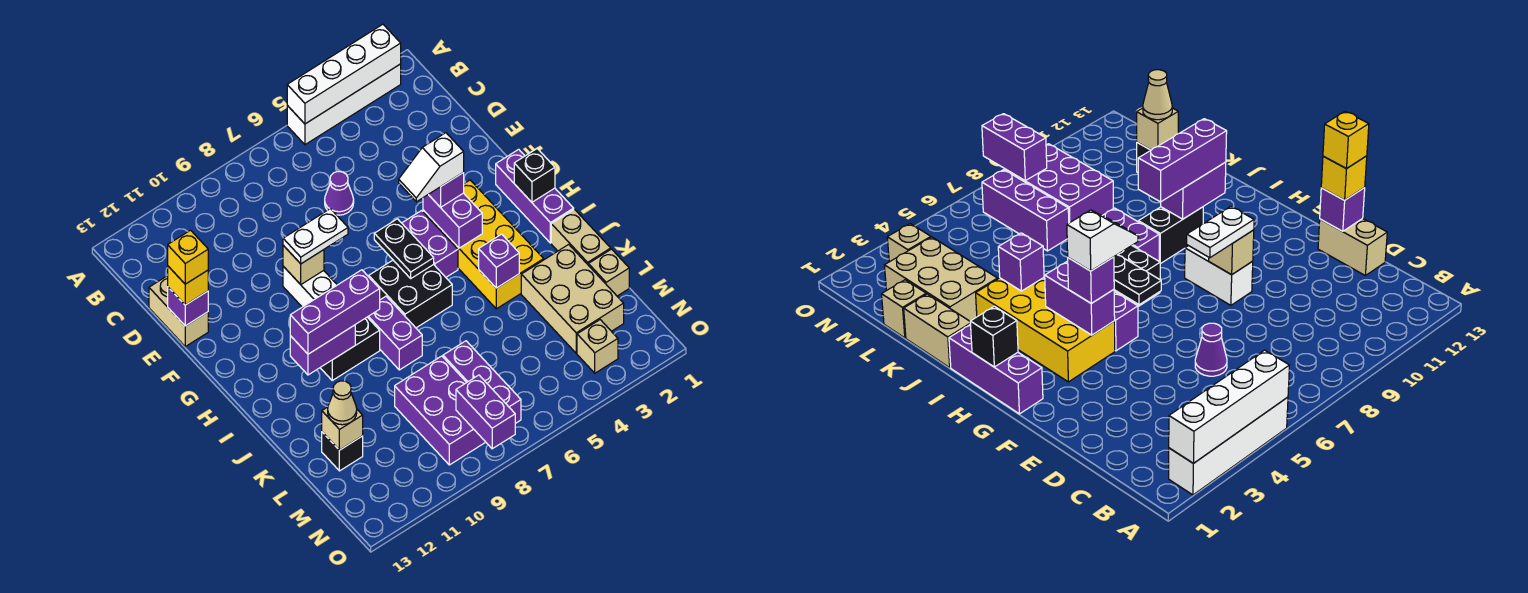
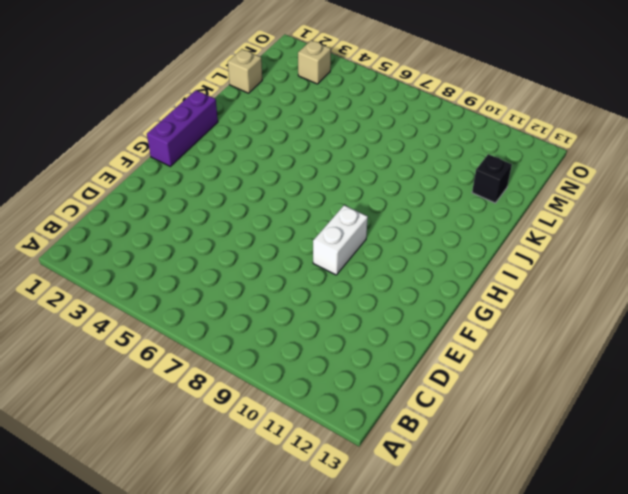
none -> white brick A2:A5 level 1
none -> purple cone D6 level 1
none -> tan brick D13:E13 level 1
none -> yellow brick G3:J4 level 1

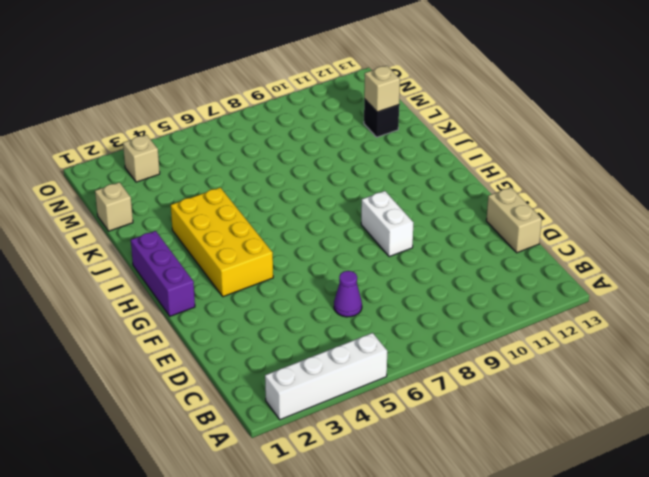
none -> purple brick G5:H5 level 1
none -> black brick H6:I7 level 1
none -> purple brick I8:J8 level 1
none -> black brick I9:I10 level 1

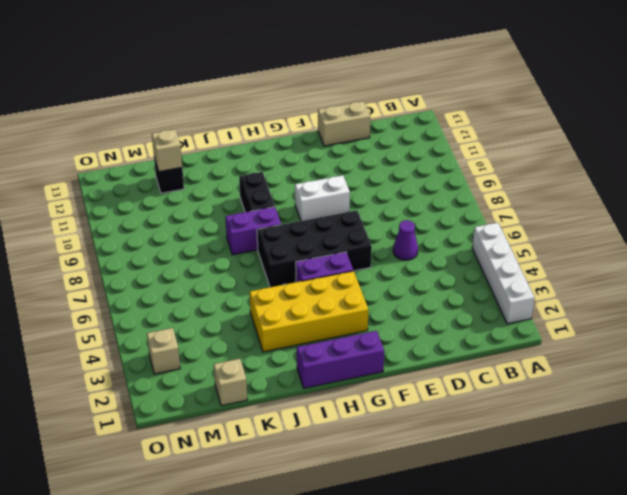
black brick F6:I7 level 1 -> black brick H6:I7 level 1
none -> tan brick J1:K1 level 1
none -> tan brick K2:M3 level 1
none -> purple brick L7:N7 level 1
none -> purple brick L8:N9 level 1

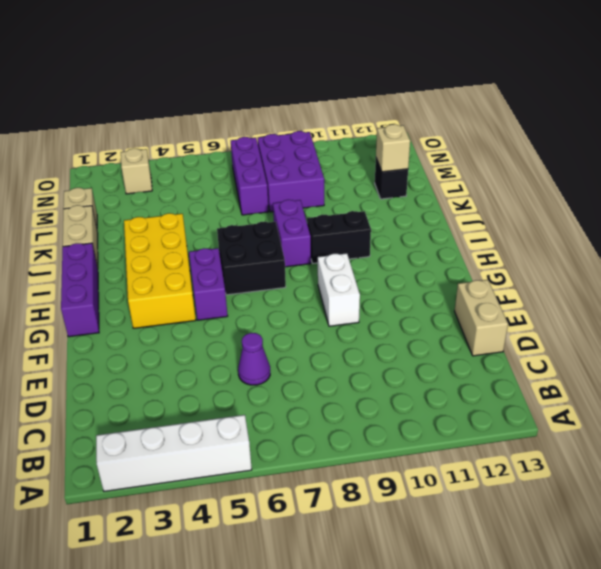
none -> tan brick K2:M3 level 1
none -> white brick A2:A5 level 2
none -> purple brick E13 level 2
none -> tan brick F9 level 2

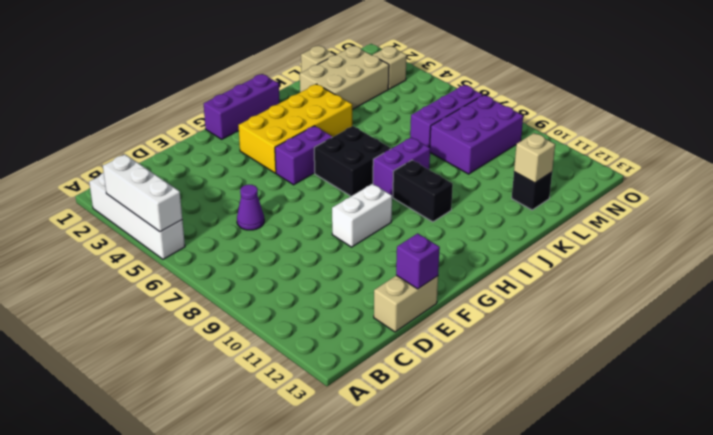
white brick A3:A5 level 2 -> white brick A2:A5 level 2
none -> tan brick J1:K1 level 1
none -> tan brick F9 level 2
none -> purple brick G4:H4 level 2
none -> black plate G6:H6 level 2

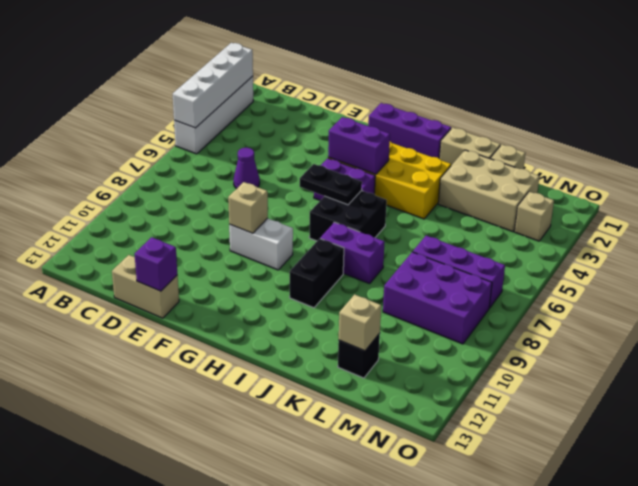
none -> black brick H1 level 2
none -> purple brick I10:I11 level 2
none -> purple brick J4 level 2
none -> purple brick N8:O8 level 2

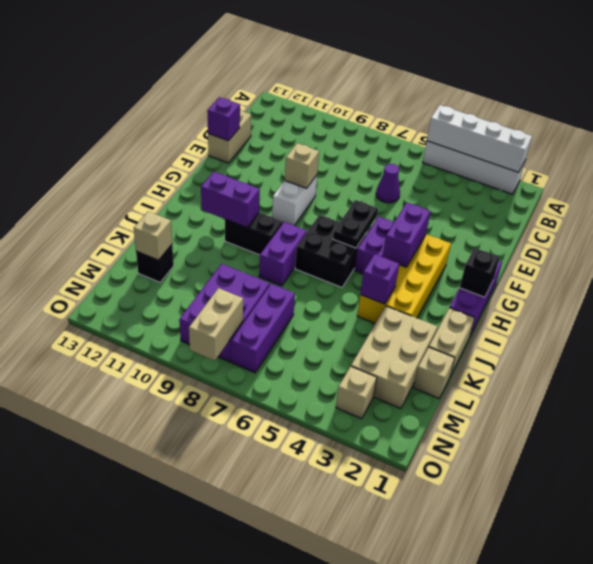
tan brick N8:O8 level 2 -> purple brick N8:O8 level 2
none -> yellow brick E13 level 3
none -> white plate F8:F9 level 3
none -> purple brick G4 level 3
none -> purple brick I9:I11 level 3

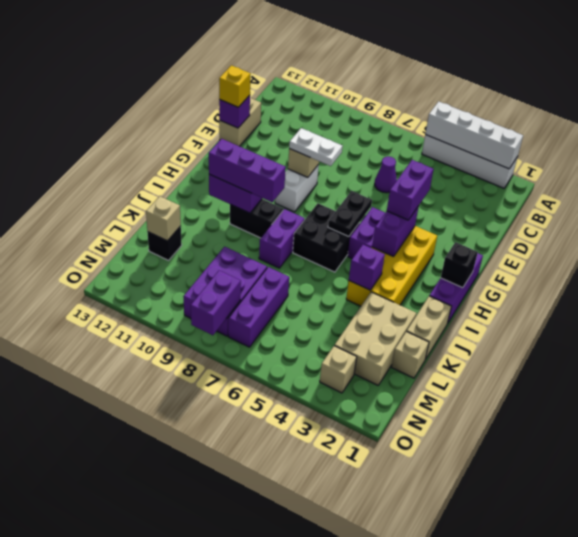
purple brick F4:G4 level 3 -> purple brick G4 level 3
none -> tan cone L12 level 3
none -> yellow brick E13 level 4
none -> white slope G4:G5 level 4 top 4

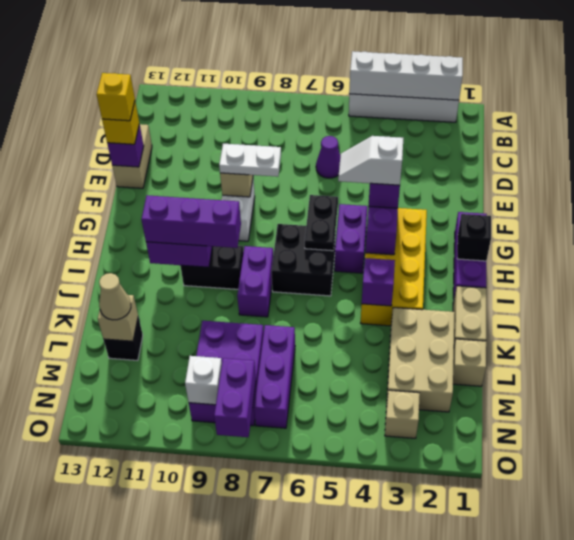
white brick N9 level 2 -> none

